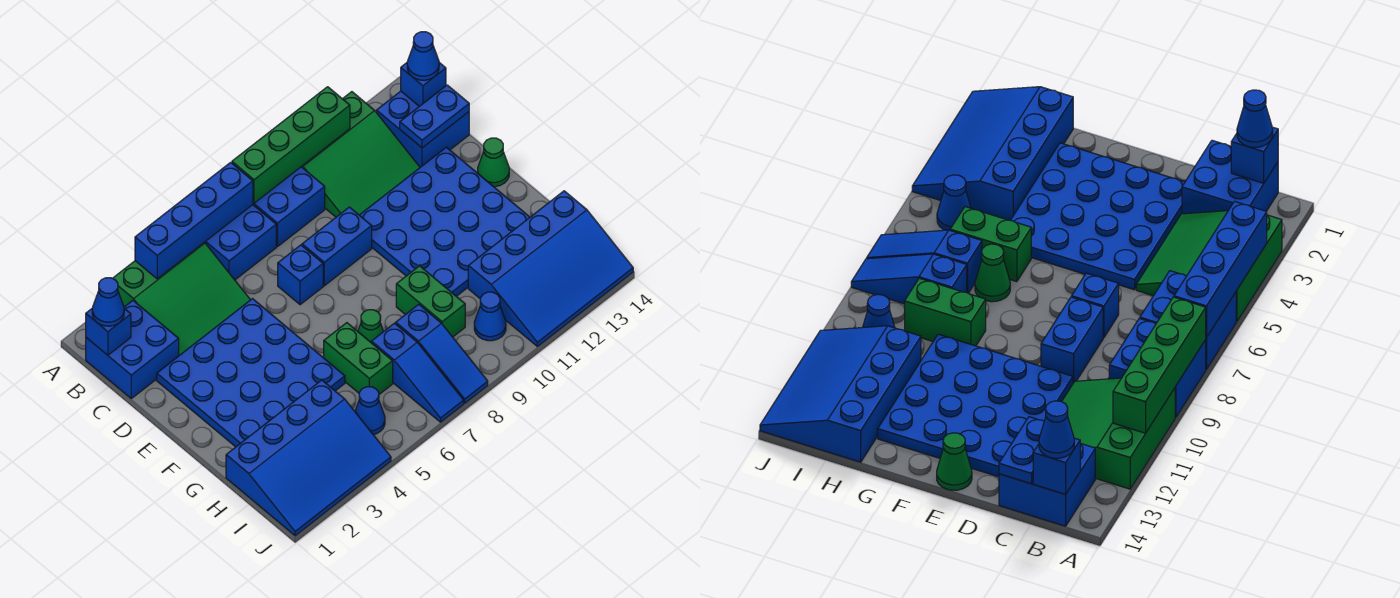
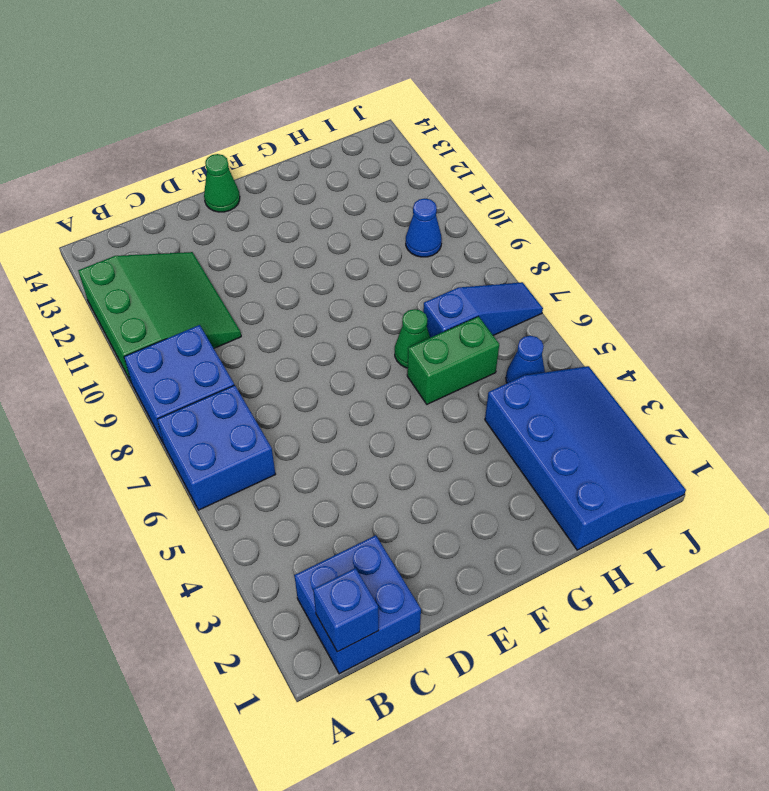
none -> green slope A3:C5 level 1 top A
none -> blue brick B13:C14 level 1
none -> blue plate D2:G5 level 1

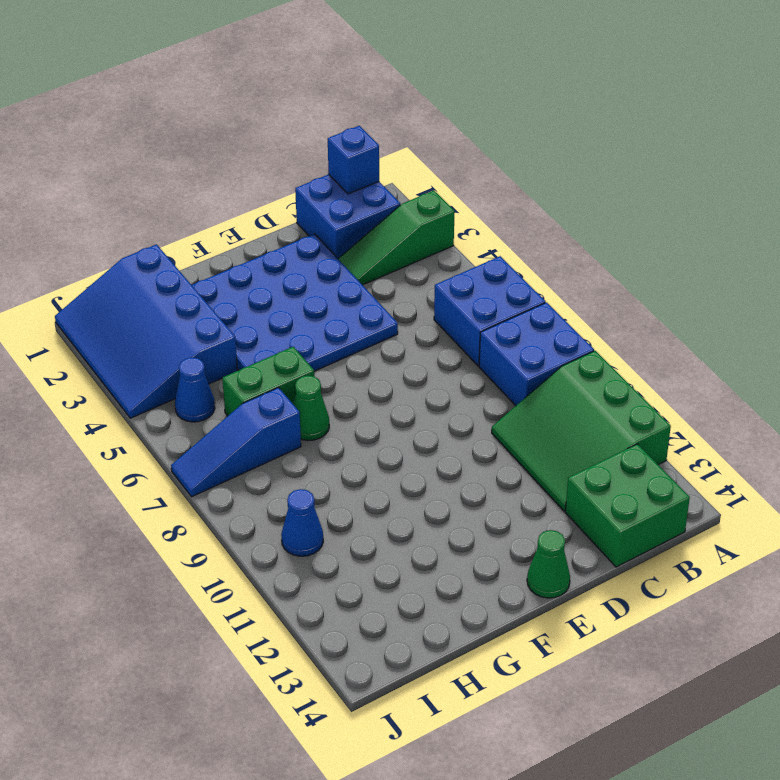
green slope A3:C3 level 1 top A -> green slope A3:C5 level 1 top A
green brick B13:C14 level 1 -> blue brick B13:C14 level 1
none -> blue brick D7 level 1
none -> blue brick D8:D9 level 1
none -> blue plate D10:G13 level 1

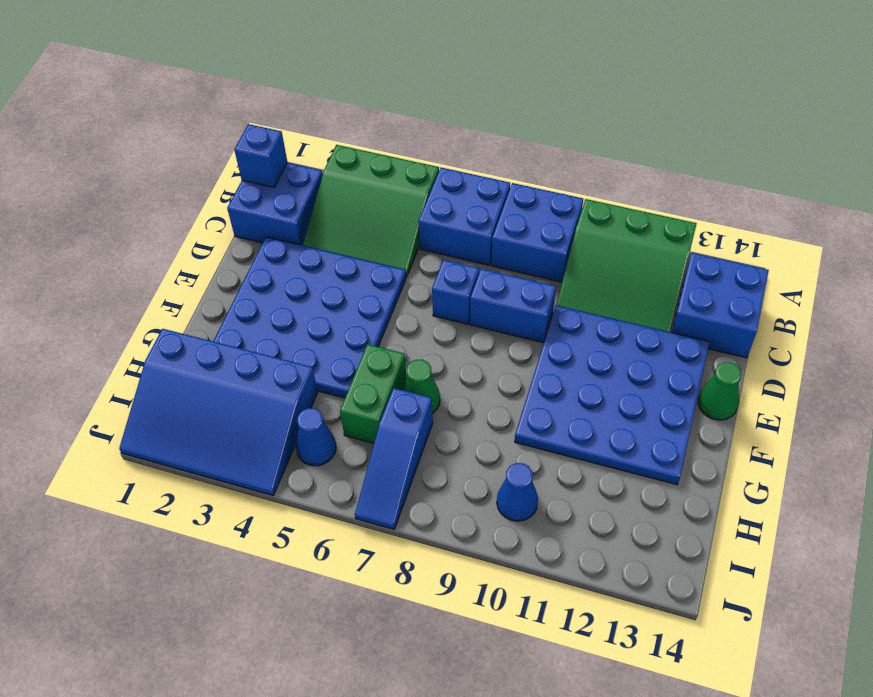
none -> green brick G9:H9 level 1
none -> blue slope H8:J8 level 1 top H
none -> blue slope H11:J14 level 1 top H

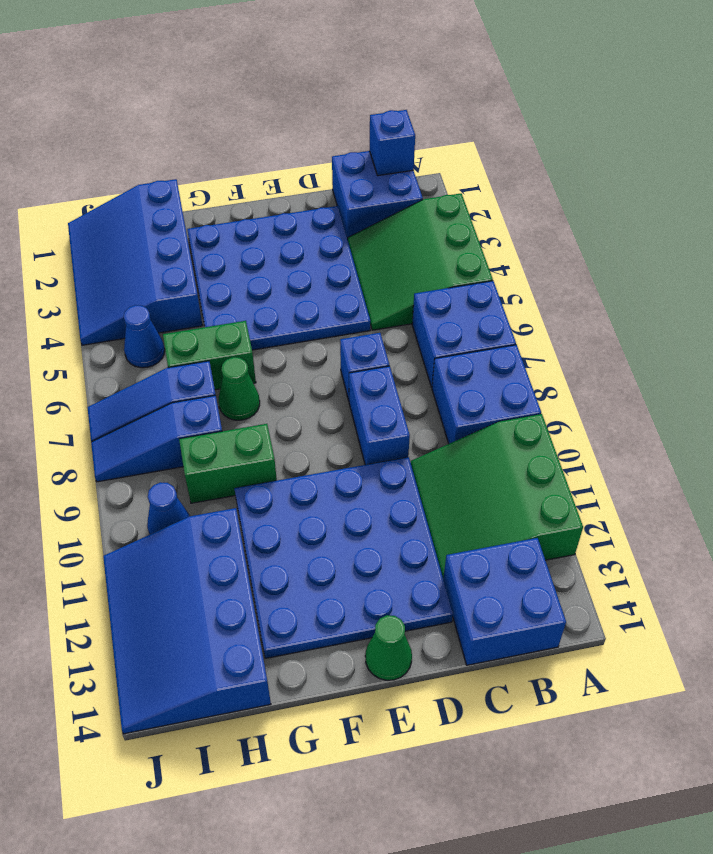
none -> blue brick A4:A7 level 2
none -> green brick A8:A11 level 2
none -> blue brick B14 level 2

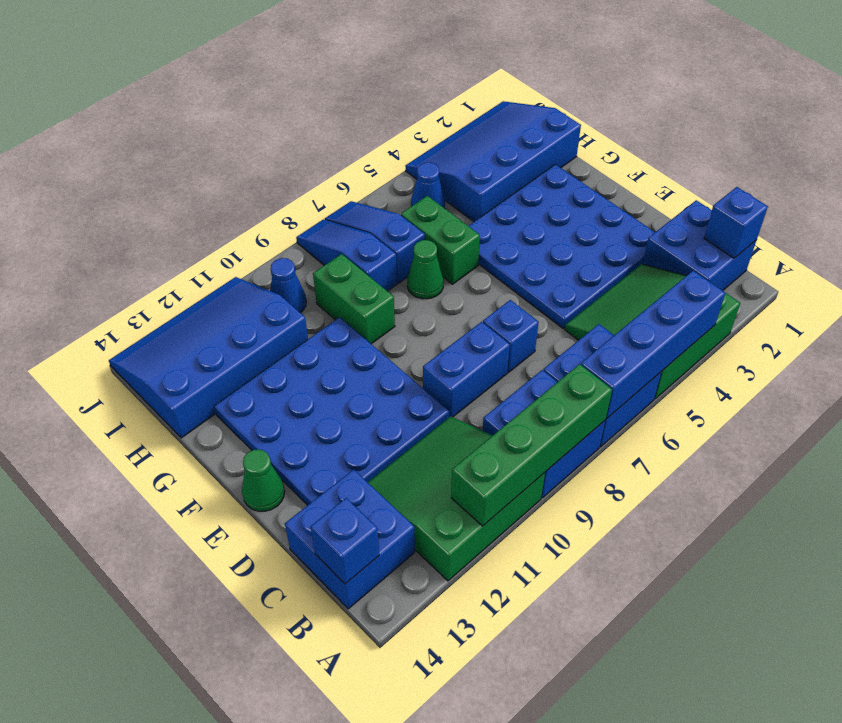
none -> blue plate C13:C14 level 2
none -> blue cone B1 level 3
none -> blue cone B14 level 3

